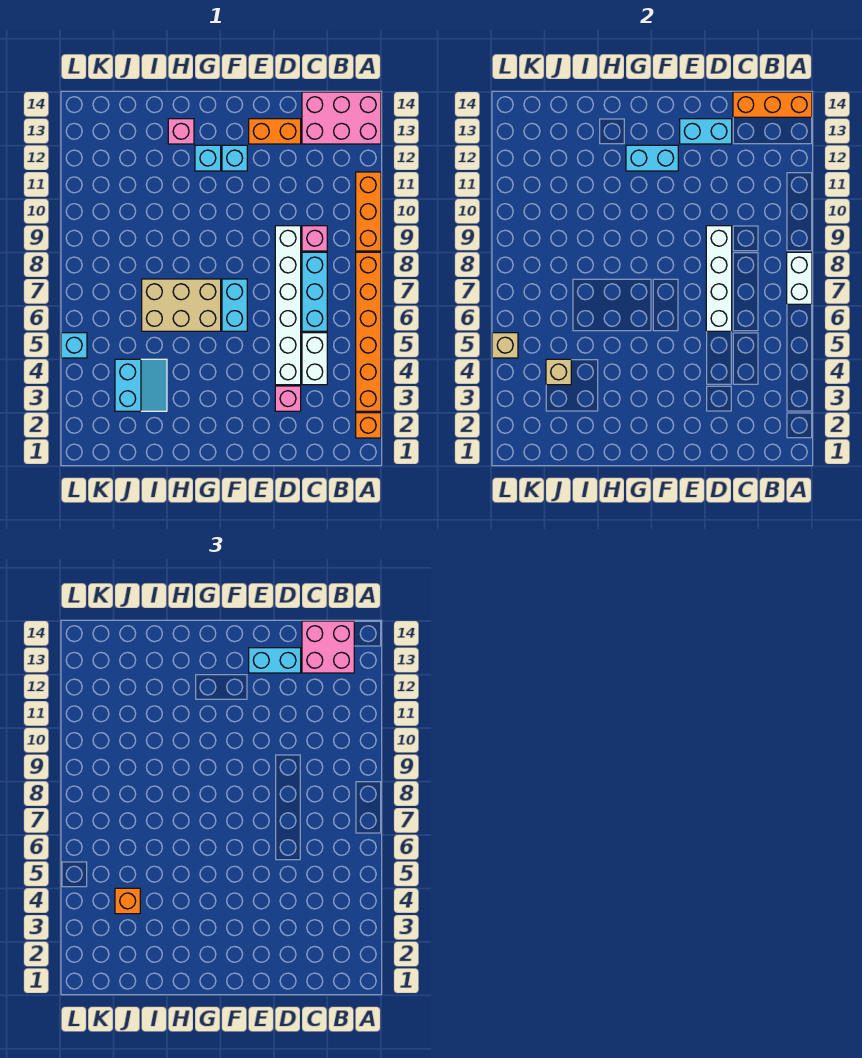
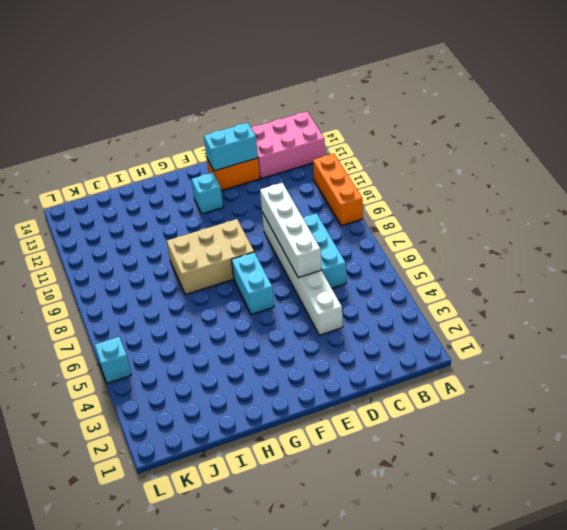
tan brick F8:H9 level 1 -> tan brick G6:I7 level 1
none -> orange brick A2 level 1
none -> orange brick A3:A8 level 1
none -> white brick C4:C5 level 1

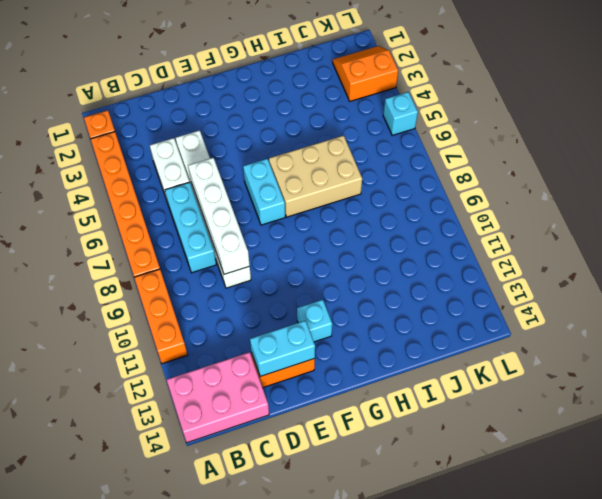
orange slope K2:L3 level 1 top 3 -> none
none -> pink brick C9 level 1
none -> pink brick D3 level 1
none -> cyan brick G12 level 1

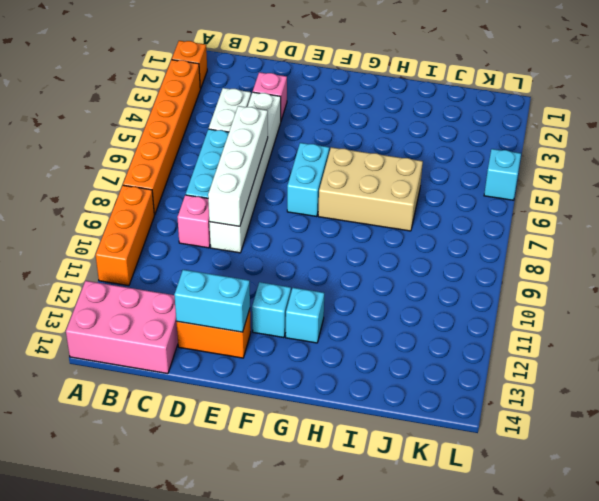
none -> pink brick H13 level 1
none -> cyan slope I3:J4 level 1 top J
none -> white brick A7:A8 level 2

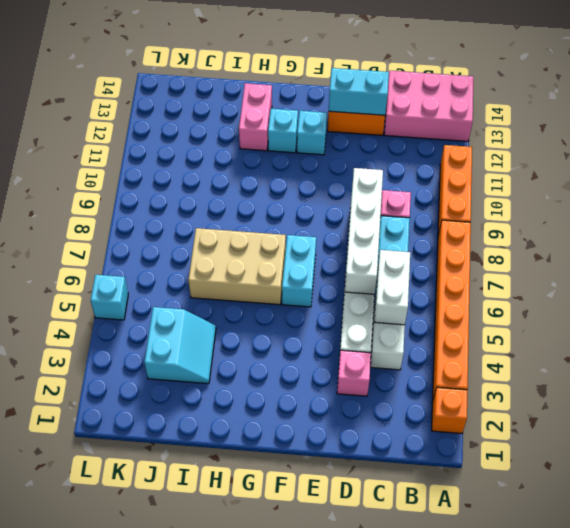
white brick C5:C6 level 2 -> white brick A7:A8 level 2
pink brick H12:H13 level 1 -> pink brick H13 level 1
none -> orange brick A14:C14 level 2
none -> cyan brick F12:G12 level 2
none -> tan brick J4 level 2

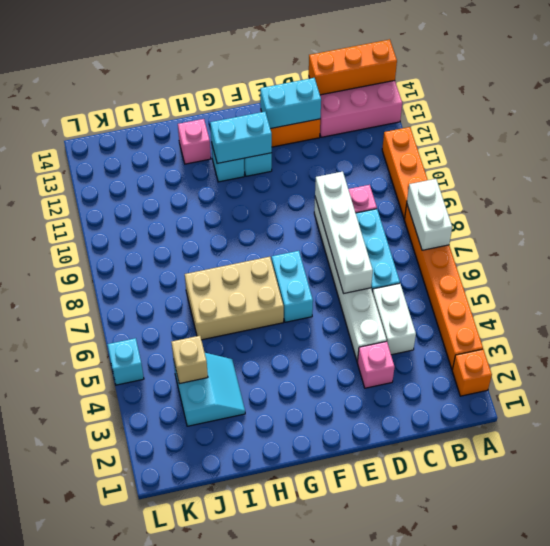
none -> tan brick L5 level 2
none -> pink brick B13:C14 level 3
none -> cyan brick D13:E13 level 3

